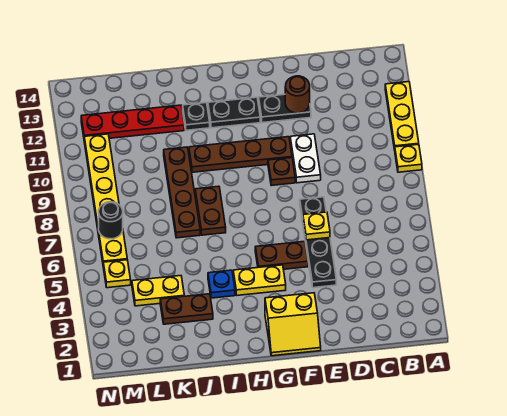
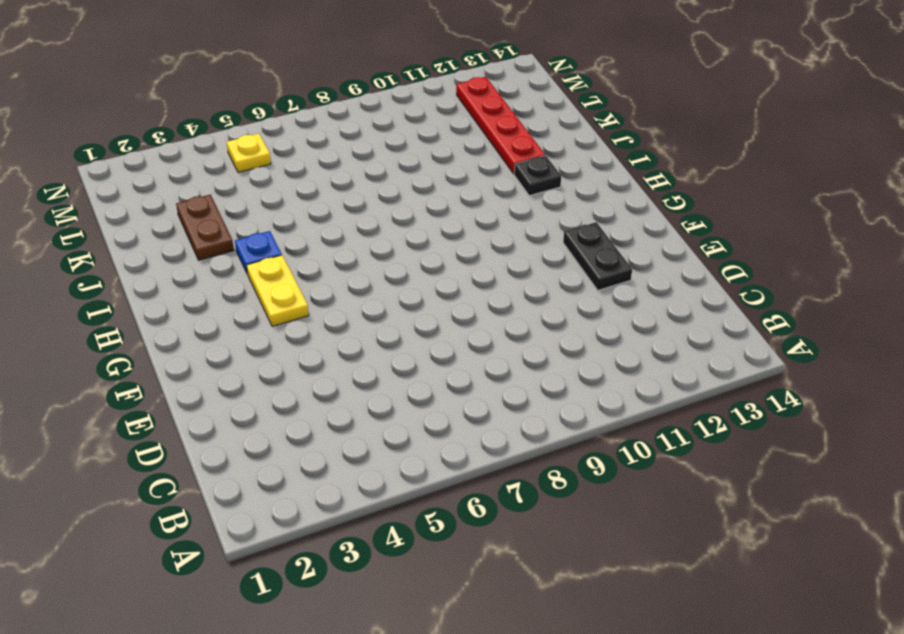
none -> yellow plate A9 level 1
none -> yellow plate A10:A12 level 1
none -> black plate E4:E7 level 1

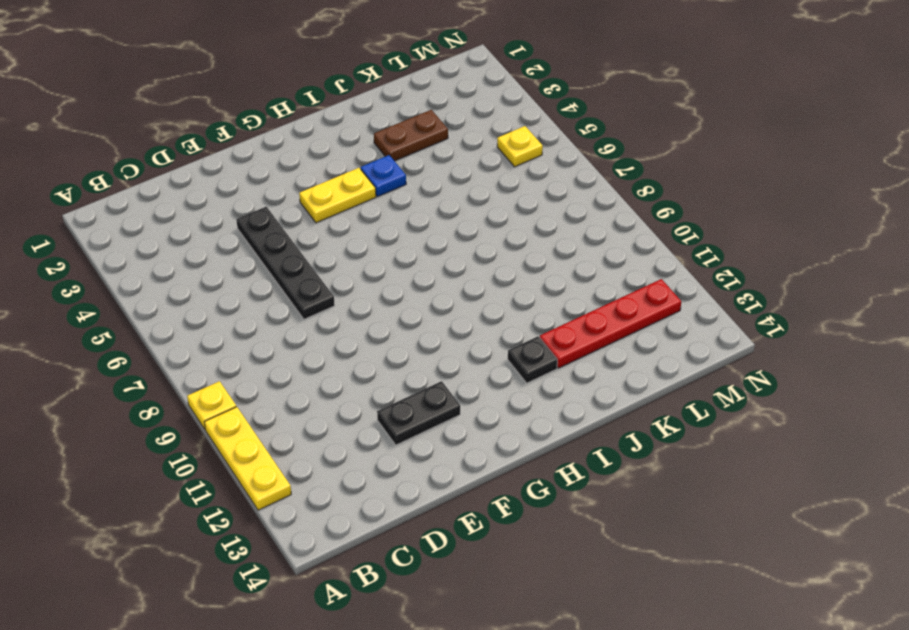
none -> white plate E9:E10 level 1
none -> yellow slope F1:G2 level 1 top 2
none -> brown plate F5:G5 level 1

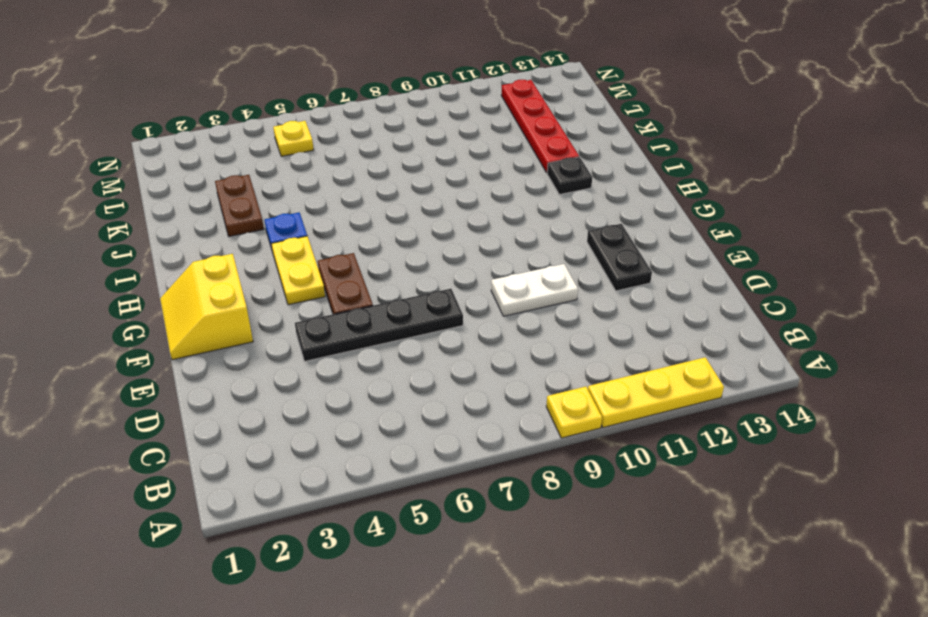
none -> brown plate F9 level 1
none -> brown plate F10:I10 level 1
none -> black plate G12:H12 level 1

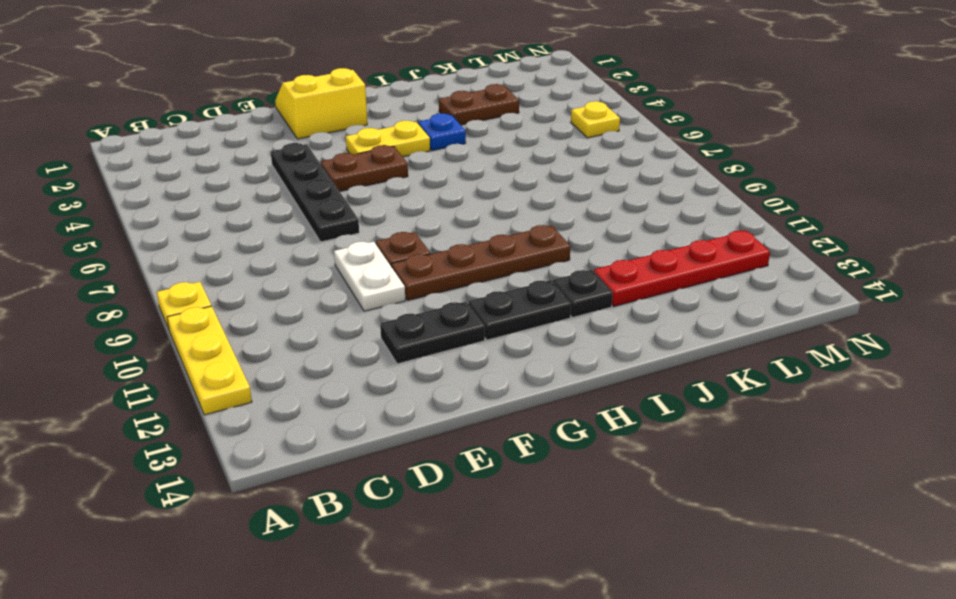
none -> brown plate I7:I8 level 1
none -> brown plate J7:J10 level 1
none -> yellow plate K4:L4 level 1

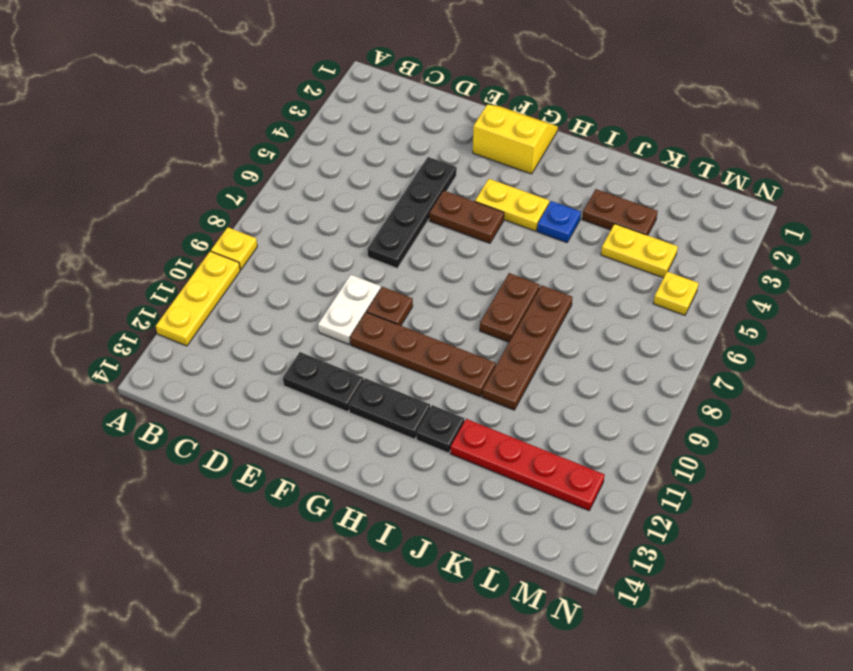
none -> yellow plate M6:M11 level 1
none -> yellow plate E6 level 2
none -> brown round brick E12 level 2

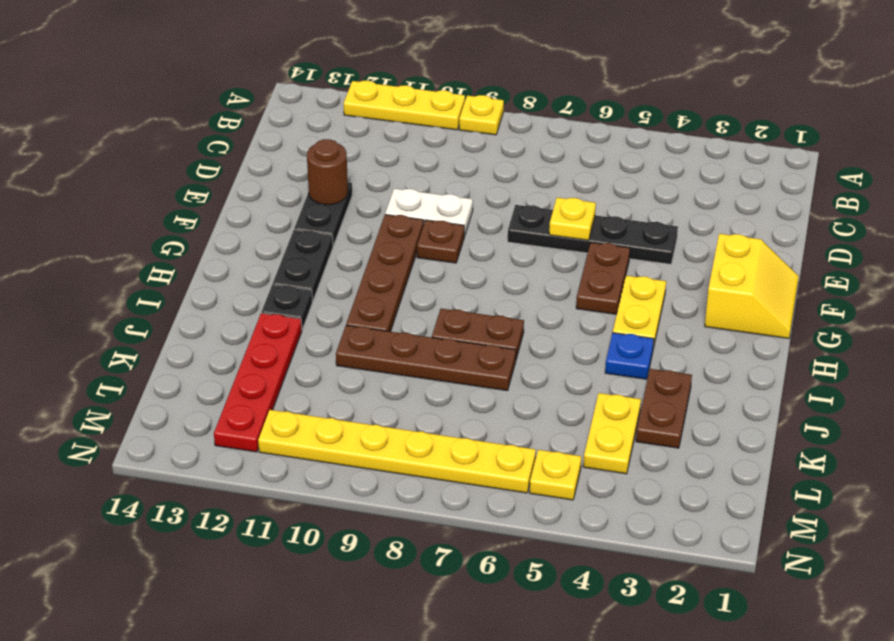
none -> black round brick M7 level 2

